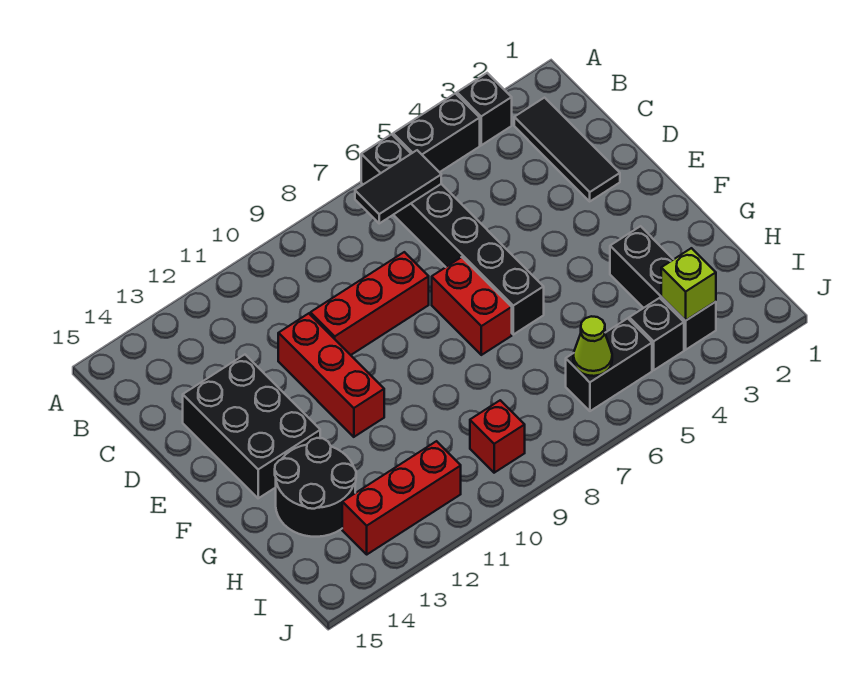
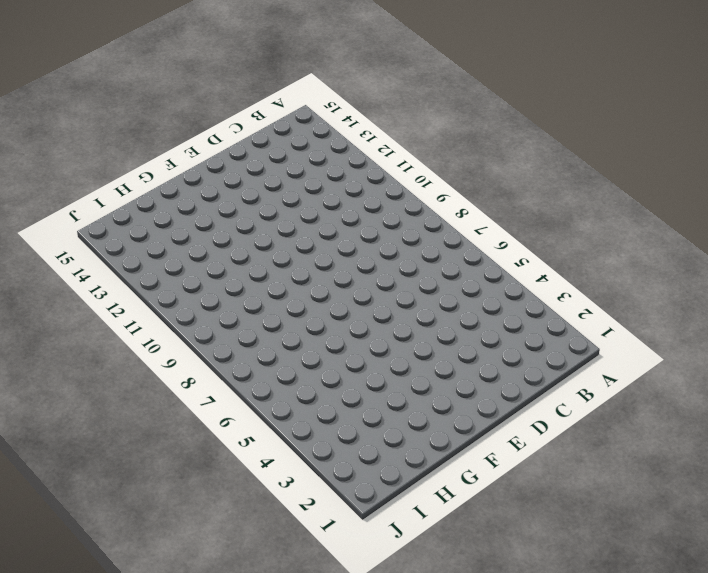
none -> black brick A3 level 1
none -> black brick A4:A5 level 1
none -> black brick A6:F6 level 1

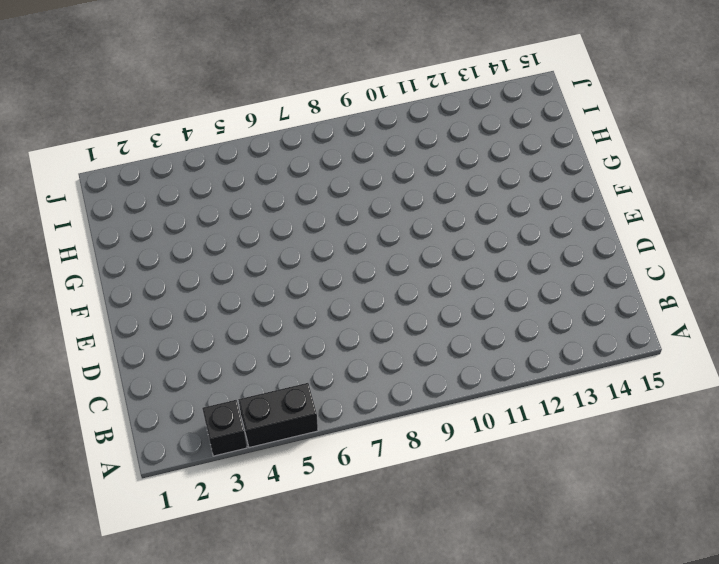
none -> black brick A6:F6 level 1
none -> black tile B2:D2 level 1
none -> red brick D8:D10 level 1

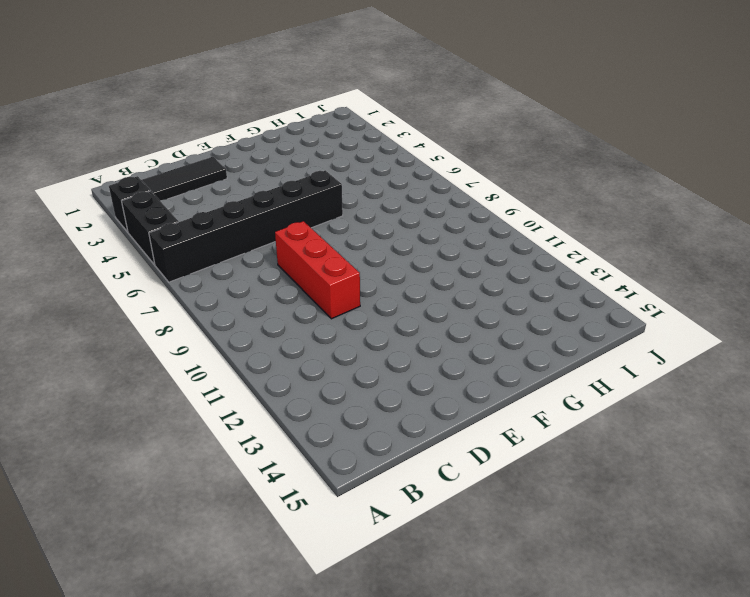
none -> red brick D11:F11 level 1
none -> black brick D13:F14 level 1
none -> red brick E7:F7 level 1

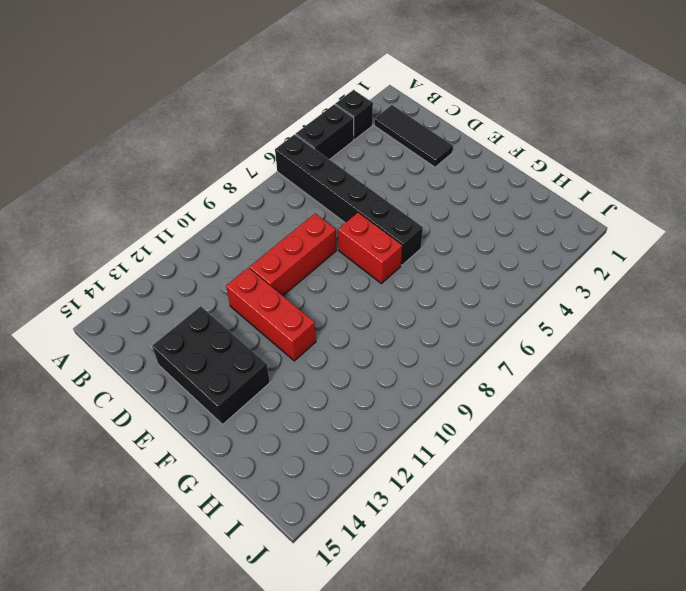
none -> black brick G3:I3 level 1
none -> black round brick G13:H14 level 1
none -> black brick I4 level 1

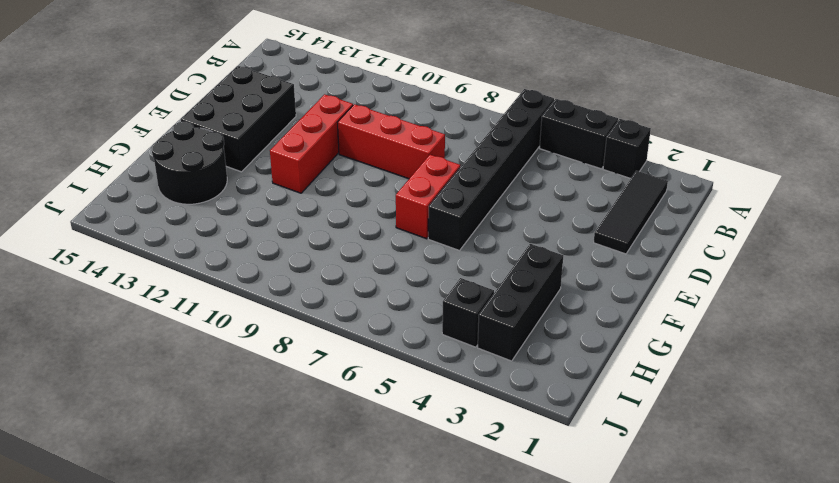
none -> black brick I5:I6 level 1
none -> red brick I9 level 1
none -> red brick I11:I13 level 1

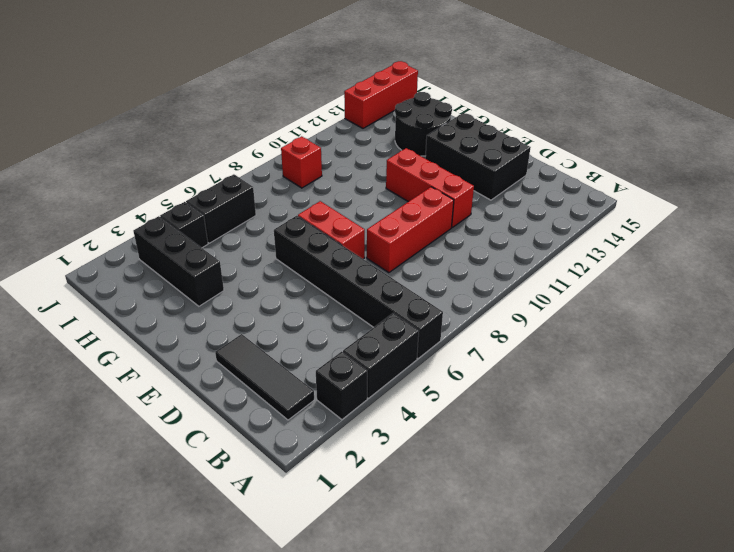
red brick J13:J15 level 1 -> red brick I11:I13 level 1
none -> black tile B6:B7 level 2
none -> lime brick I3 level 2
none -> lime cone I6 level 2

